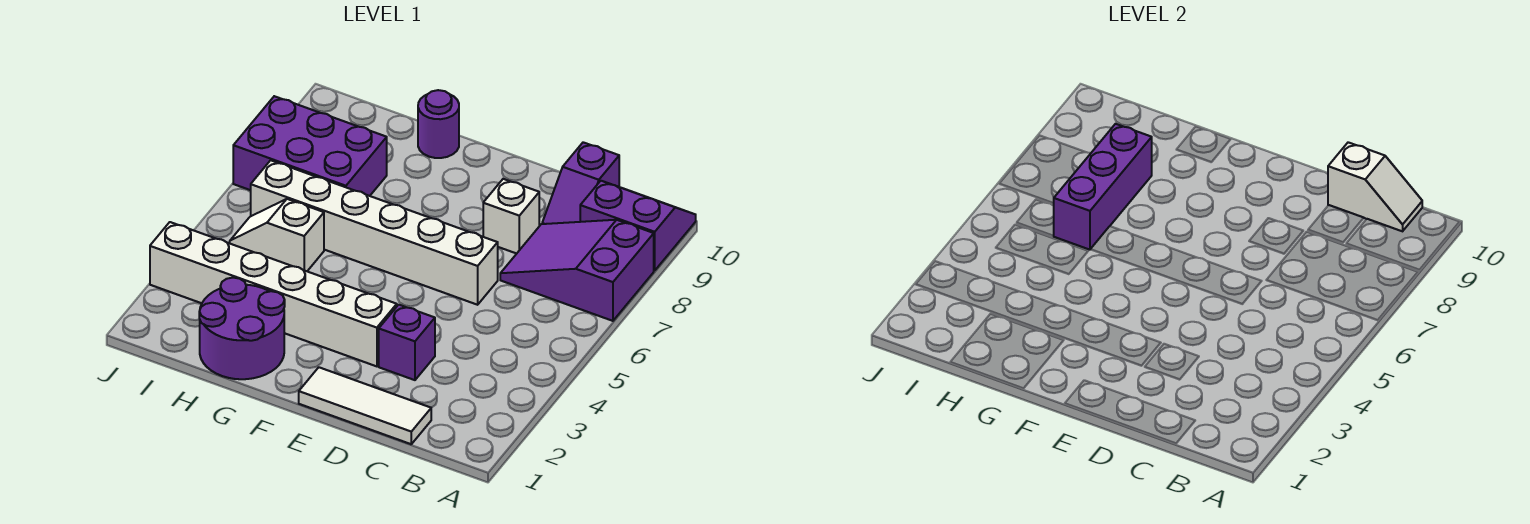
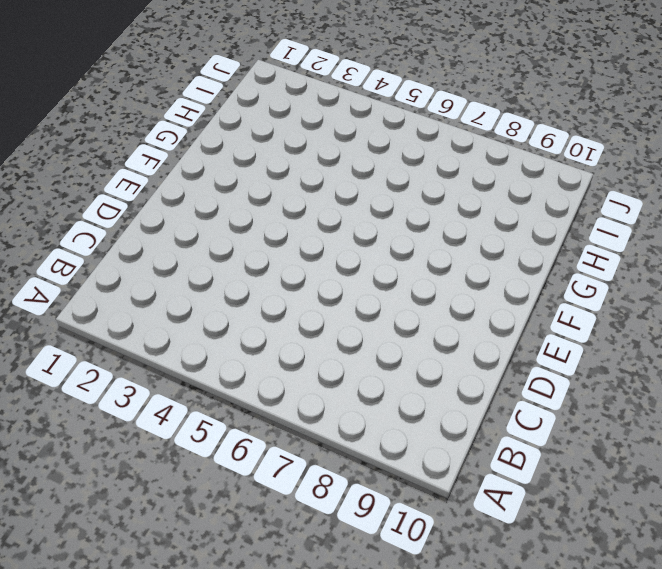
none -> purple slope A7:C8 level 1 top A
none -> purple slope A9:B10 level 1 top 9
none -> white tile C1:E1 level 1

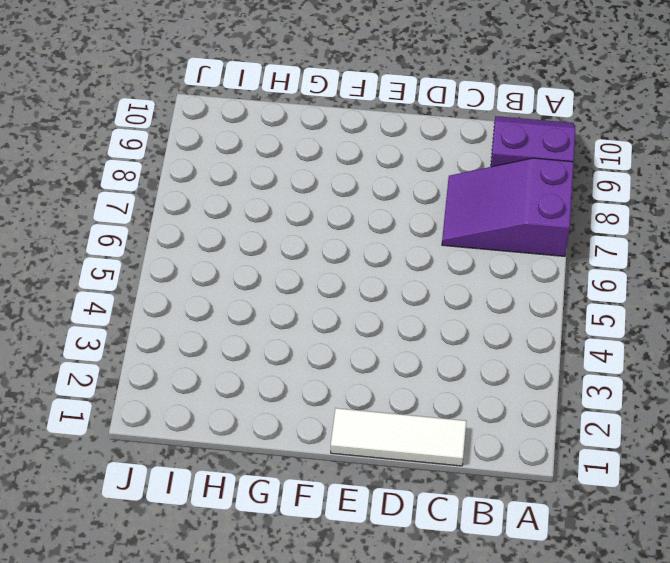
none -> purple slope C9:C10 level 1 top 10
none -> purple brick D3 level 1
none -> white brick D6:I6 level 1

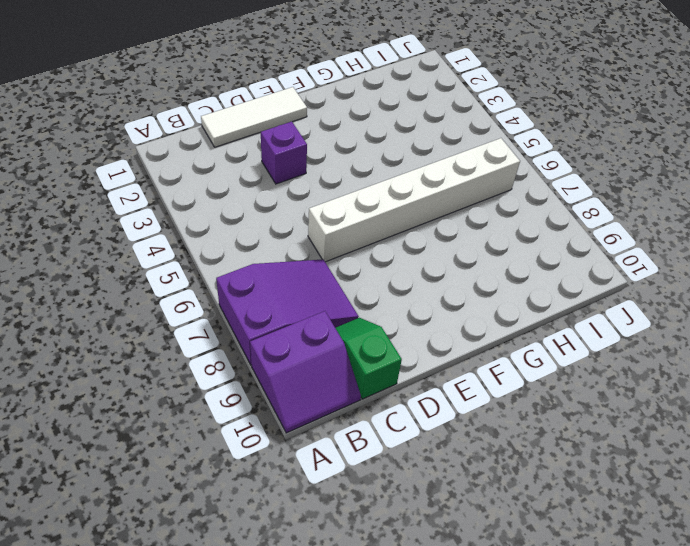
green slope C9:C10 level 1 top 10 -> purple slope C9:C10 level 1 top 10
none -> white brick D8 level 1
none -> white brick E3:J3 level 1
none -> purple round brick G1:H2 level 1

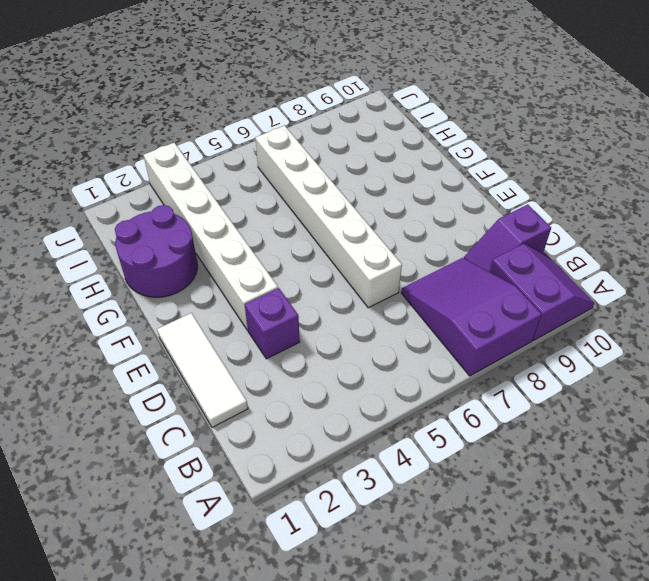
none -> white brick D8 level 1
none -> purple round brick G10 level 1
none -> white slope H5:I5 level 1 top H

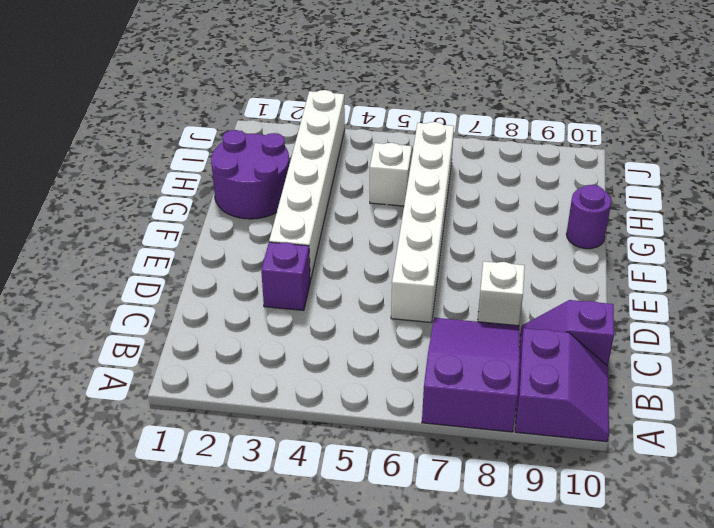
none -> white tile C1:E1 level 1
none -> purple brick H7:J8 level 1
none -> white slope B10:C10 level 2 top C

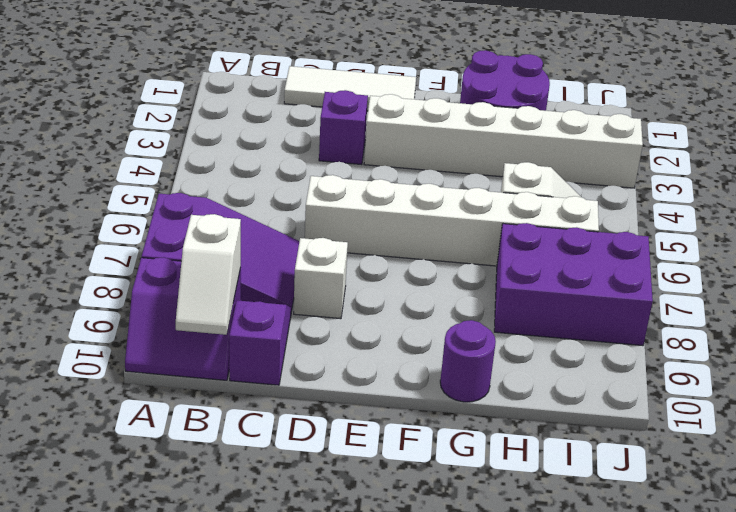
white slope B9:B10 level 2 top 9 -> white slope B10:C10 level 2 top C
none -> purple brick H6:H8 level 2

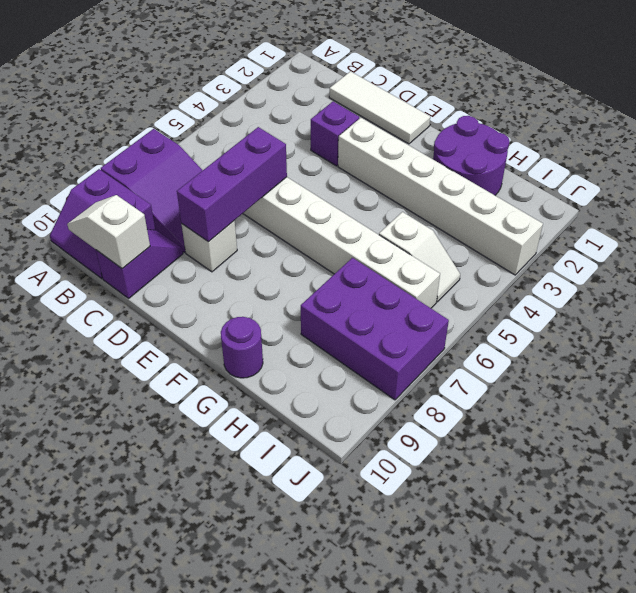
purple brick D6:D8 level 2 -> purple brick H6:H8 level 2

